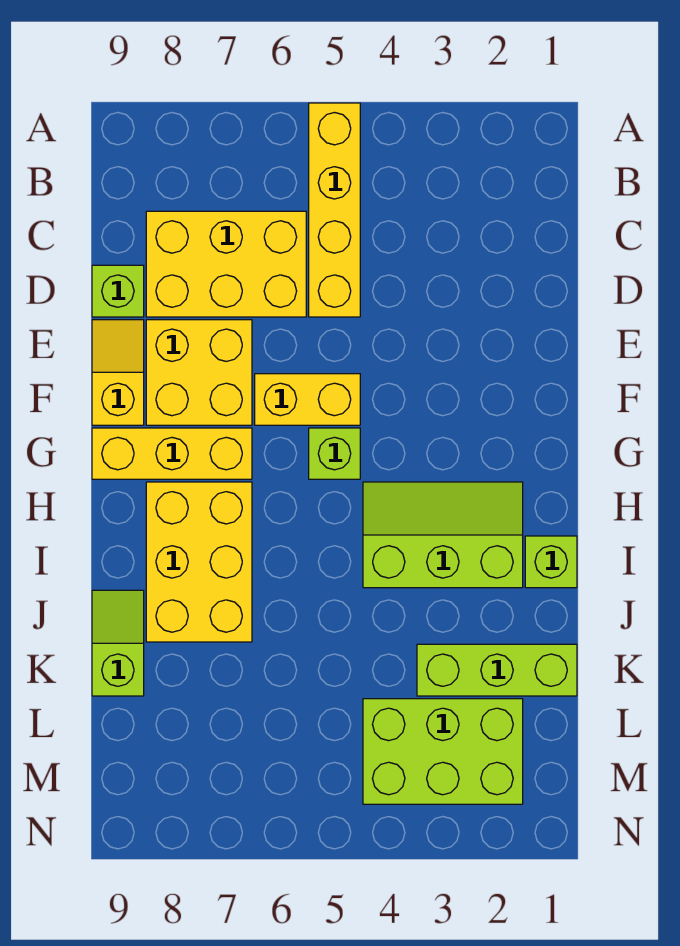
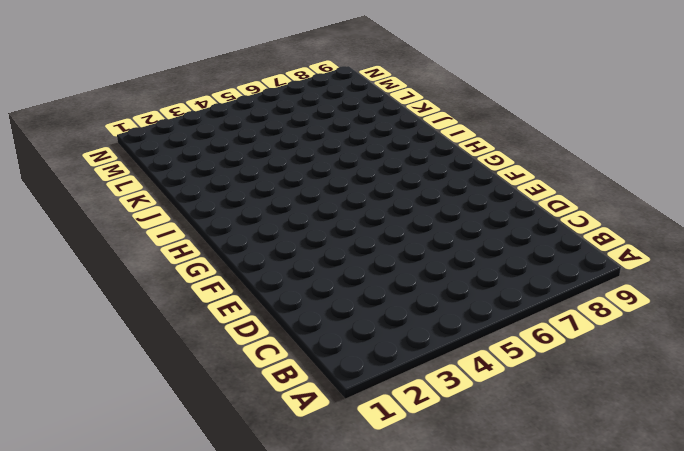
none -> yellow brick A5:D5 level 1
none -> yellow brick C6:D8 level 1
none -> lime brick D9 level 1

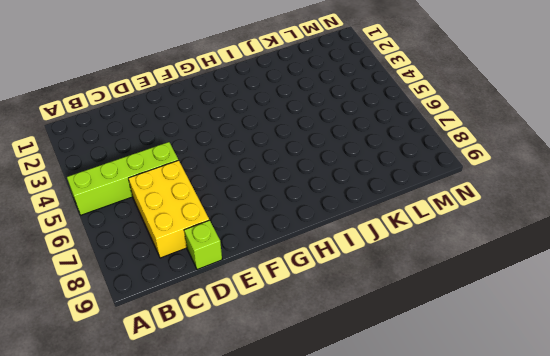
lime brick A5:D5 level 1 -> yellow brick A5:D5 level 1
none -> yellow brick E7:F8 level 1
none -> yellow slope E9:F9 level 1 top F
none -> yellow brick F5:F6 level 1

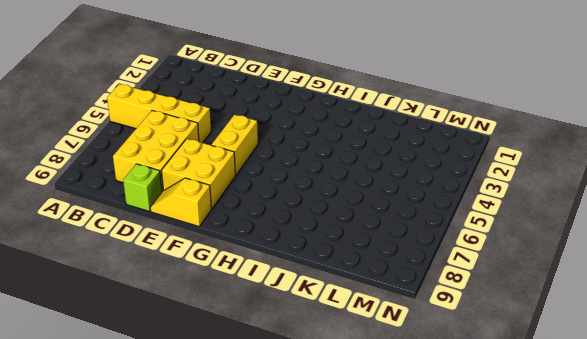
none -> lime brick G5 level 1
none -> yellow brick G7:G9 level 1
none -> lime slope H2:I4 level 1 top I

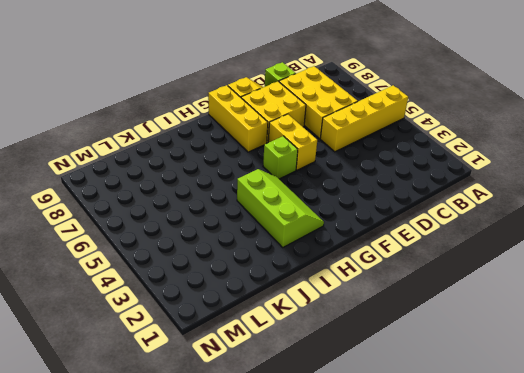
none -> yellow brick H7:J8 level 1
none -> lime brick I1 level 1
none -> lime slope J9:K9 level 1 top K

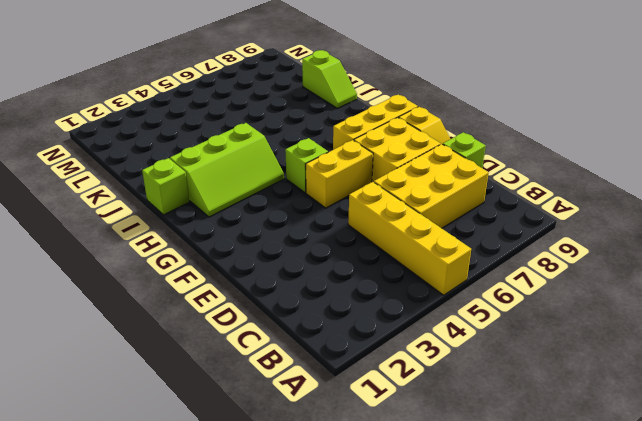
none -> yellow brick H7:J8 level 1
none -> lime brick K1:K3 level 1
none -> lime brick L2:M4 level 1

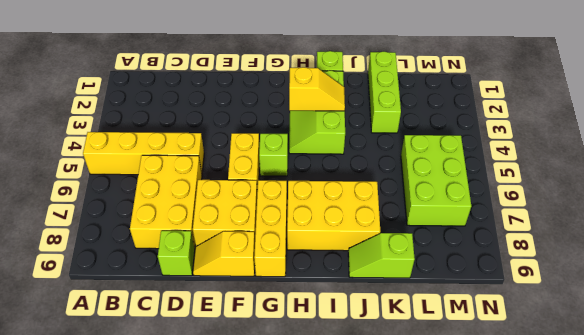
yellow slope H3:I3 level 2 top H -> none
lime brick L5:M7 level 1 -> lime brick L2:M4 level 1

